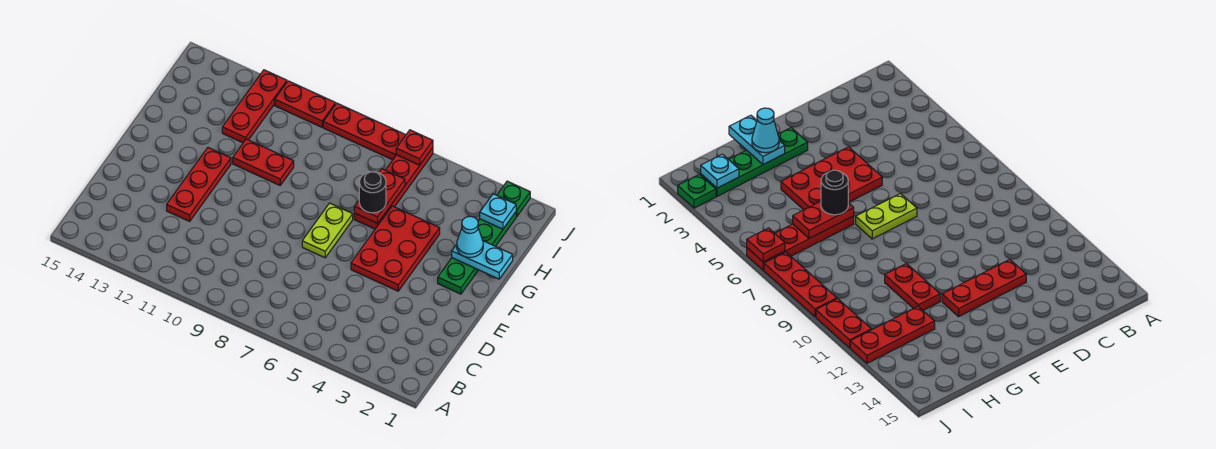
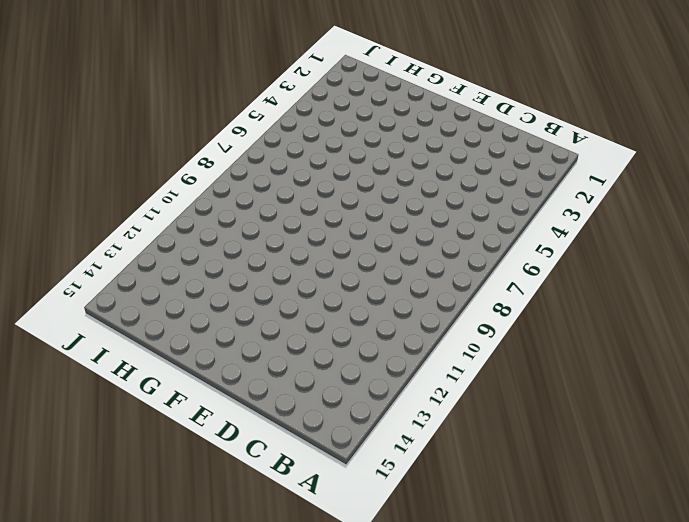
none -> red plate D12:F12 level 1
none -> red plate E4:G5 level 1
none -> lime plate E7:F7 level 1

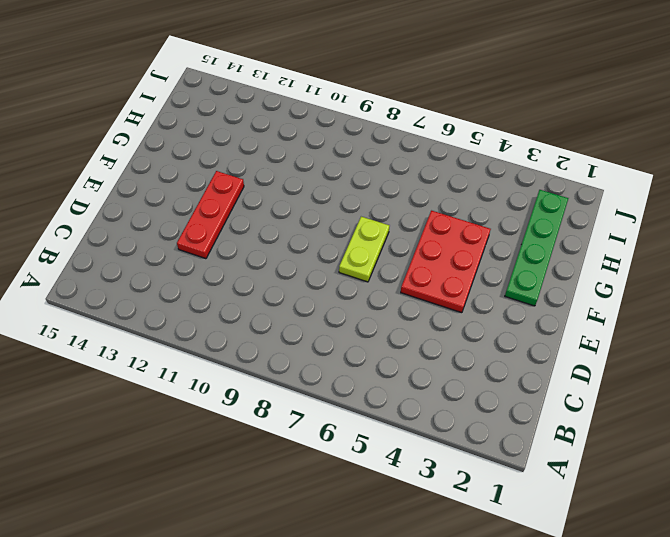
none -> red plate G6:J6 level 1
none -> red plate G10:G11 level 1
none -> red plate H12:J12 level 1

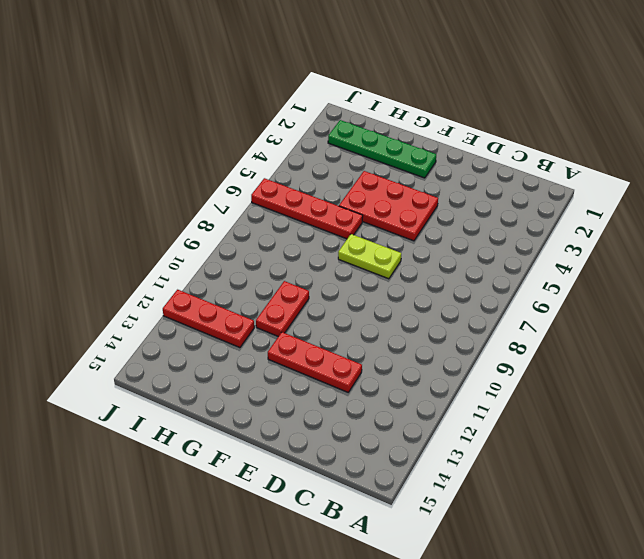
none -> green plate J2 level 1
none -> red plate J7:J9 level 1
none -> red plate J10:J11 level 1

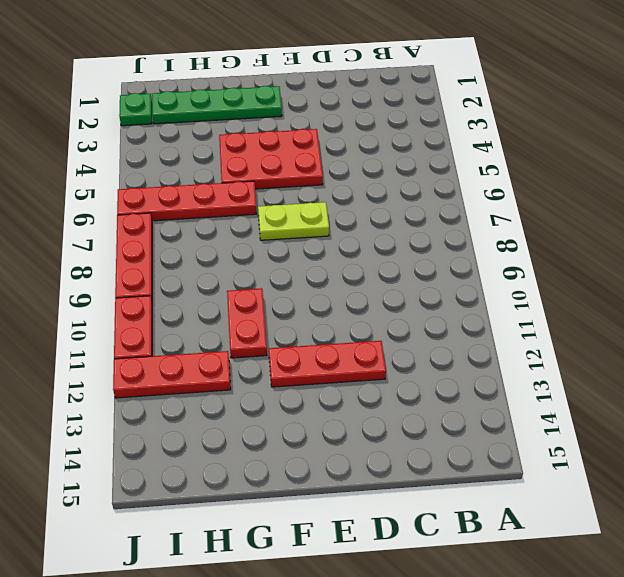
none -> cyan plate G1:G2 level 2
none -> red plate G6:H6 level 2
none -> cyan plate I2 level 2

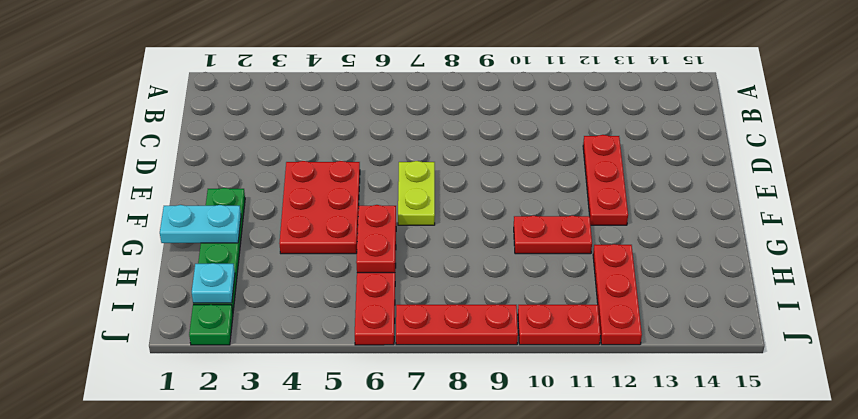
none -> red plate J6 level 2
none -> cyan cone G2 level 3
none -> black round brick G6 level 3

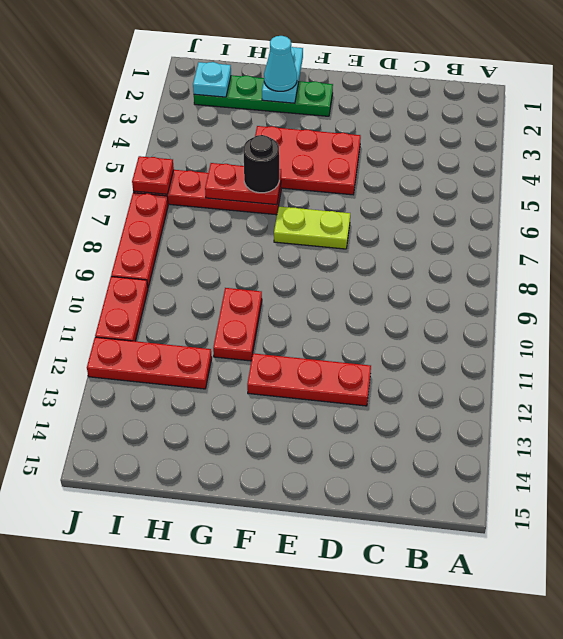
none -> green plate J2 level 1

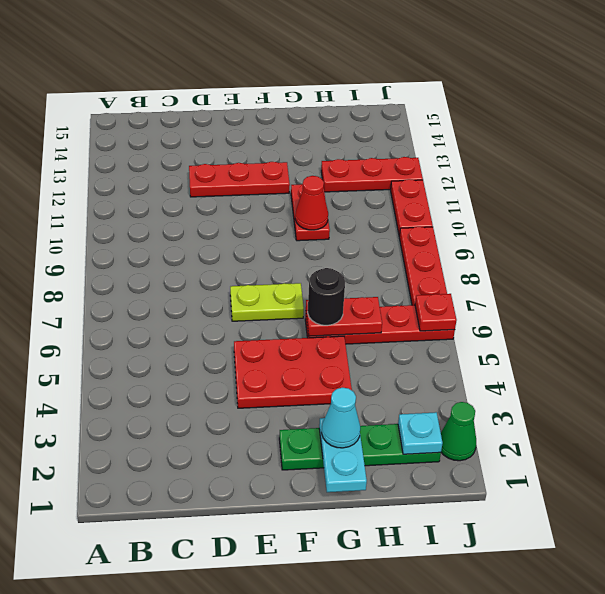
red cone G10 level 2 -> none
green cone J2 level 1 -> green plate J2 level 1

